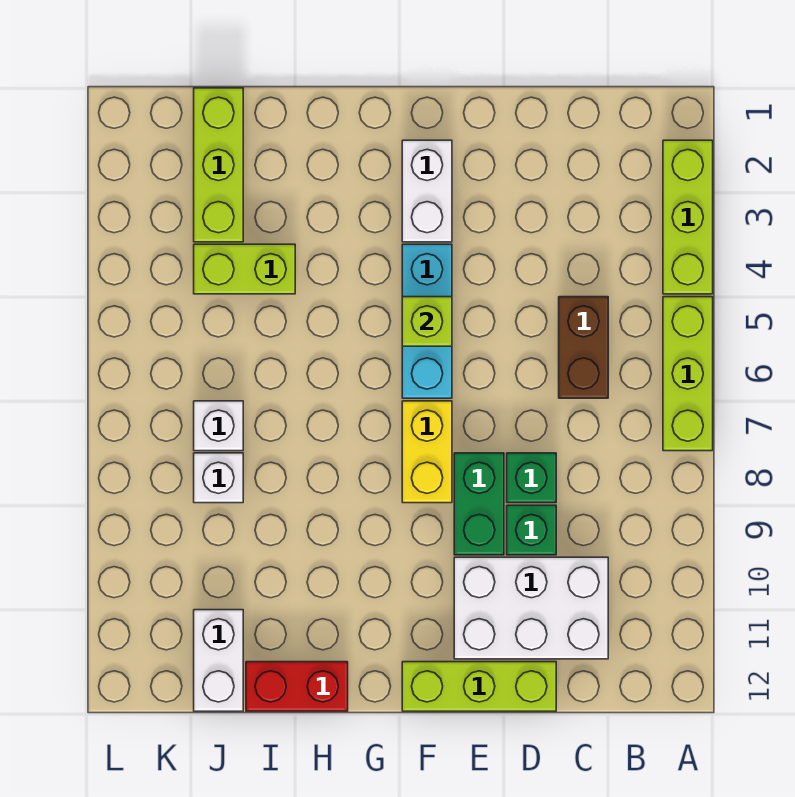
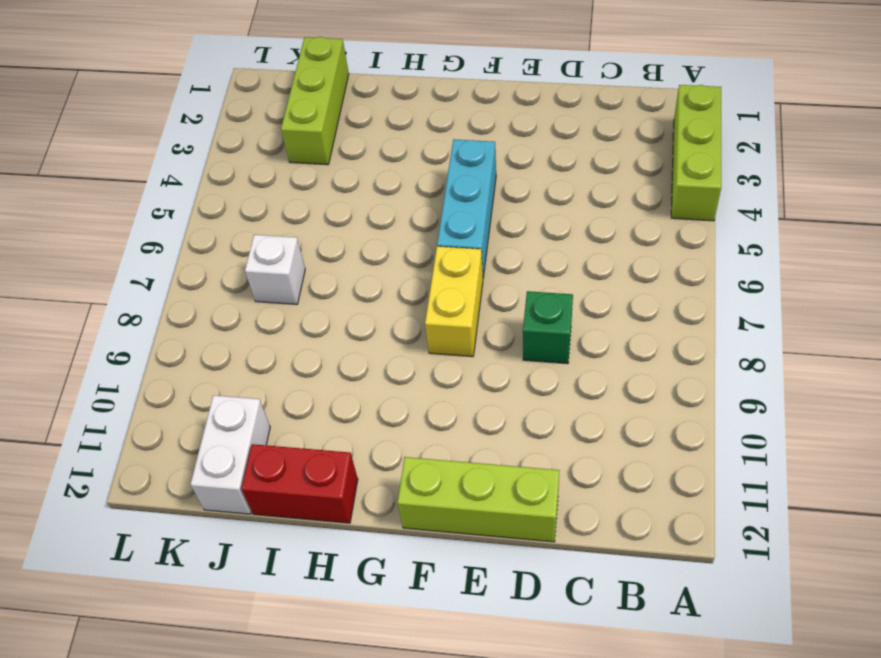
none -> lime brick A5:A7 level 1
none -> brown brick C5:C6 level 1
none -> white brick C10:E11 level 1

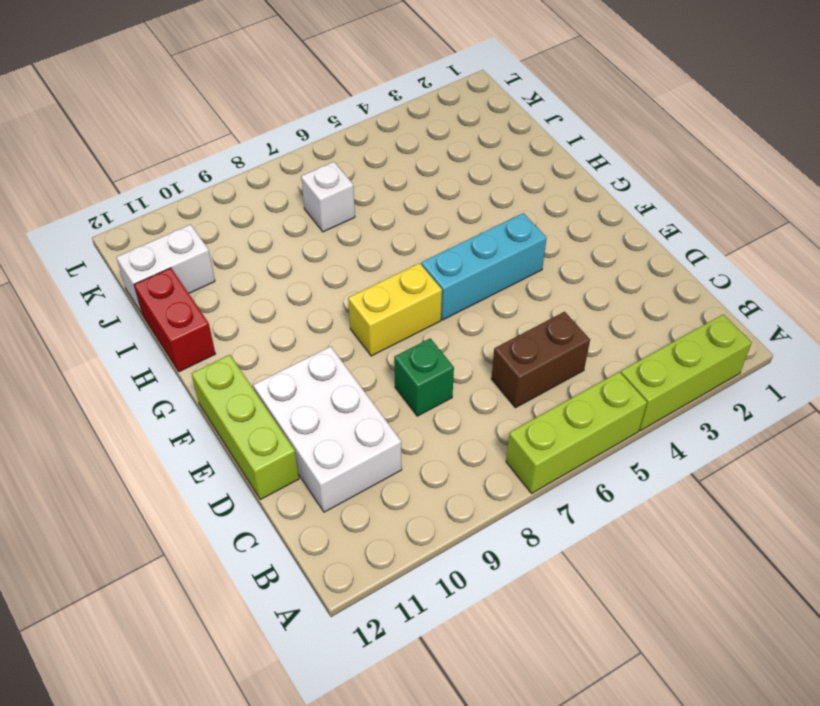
none -> green brick D9 level 1
none -> green brick E8:E9 level 1
none -> white brick F2:F3 level 1

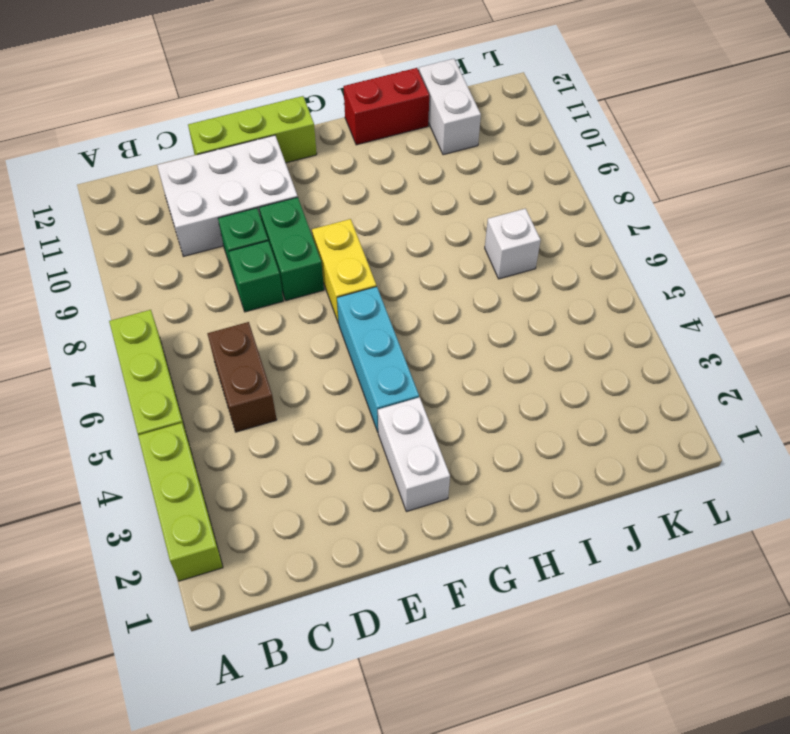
none -> lime brick I4:J4 level 1
none -> lime brick J1:J3 level 1
none -> white brick J8 level 1

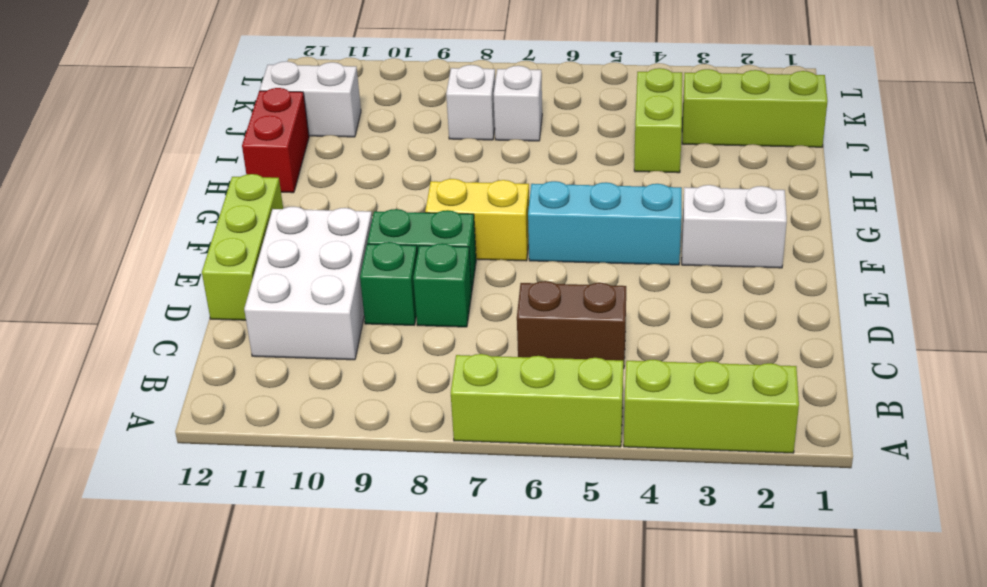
none -> lime brick F5 level 2

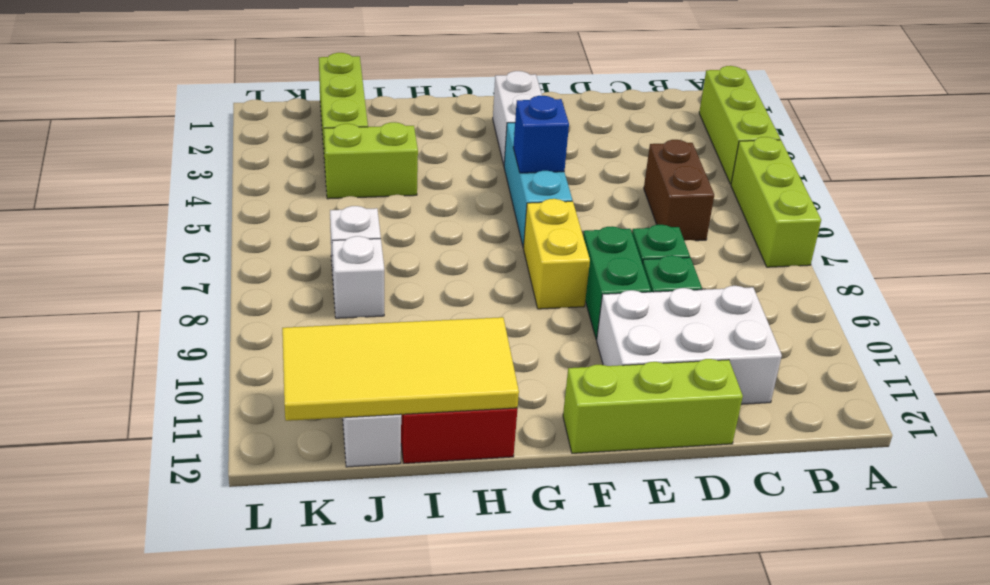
blue brick F5 level 2 -> lime brick F5 level 2
yellow tile H11:K12 level 2 -> none

